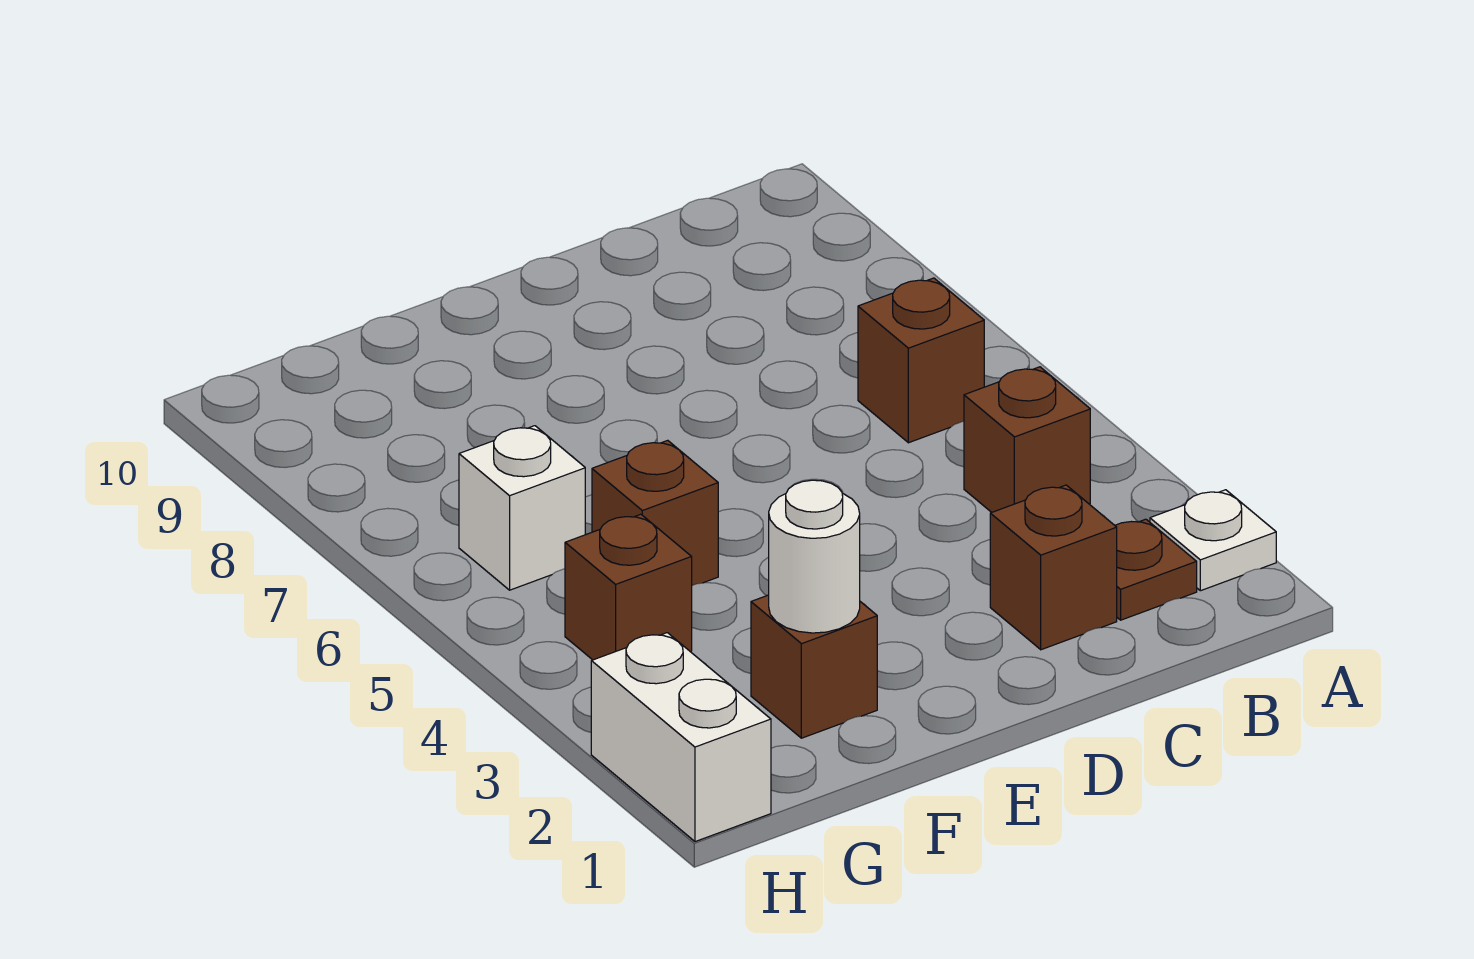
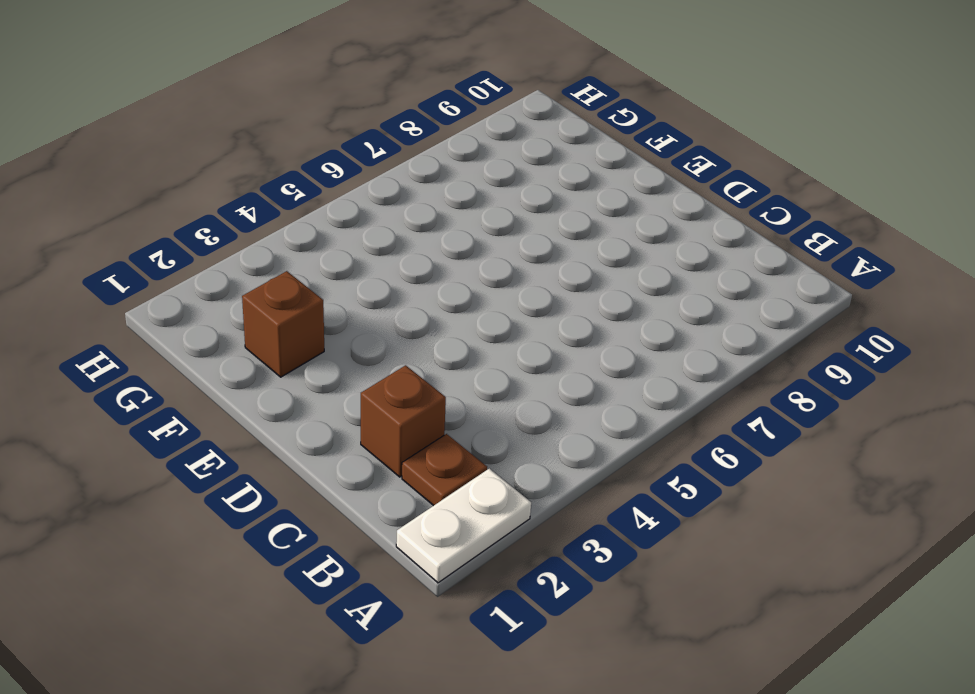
white plate A1:A2 level 1 -> white plate A2 level 1
none -> brown brick B4 level 1
none -> brown brick B6 level 1

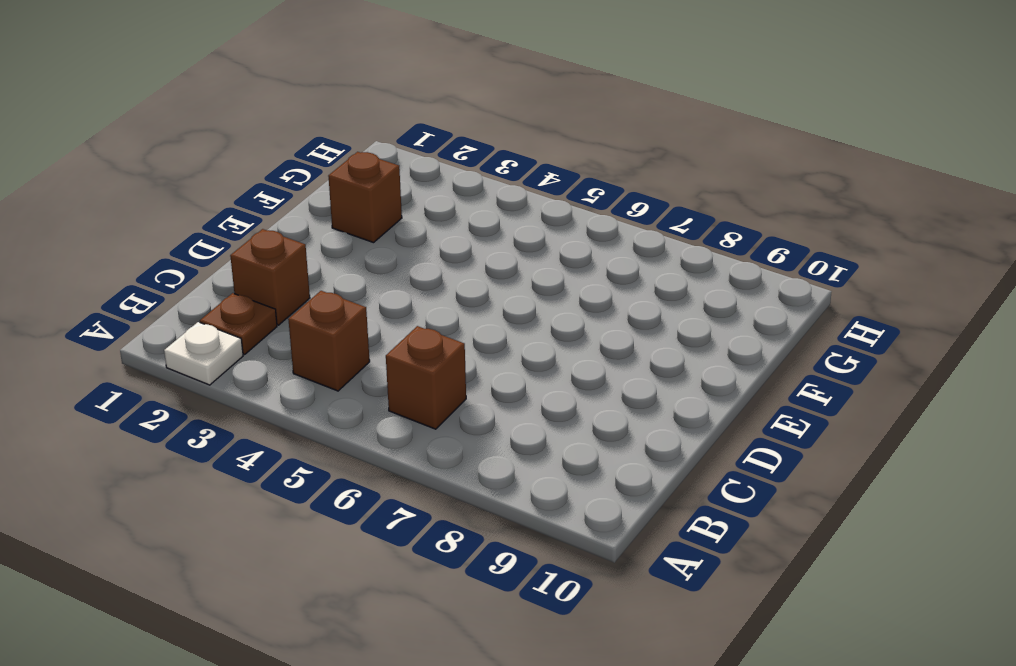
none -> brown brick F5 level 1
none -> brown brick G4 level 1

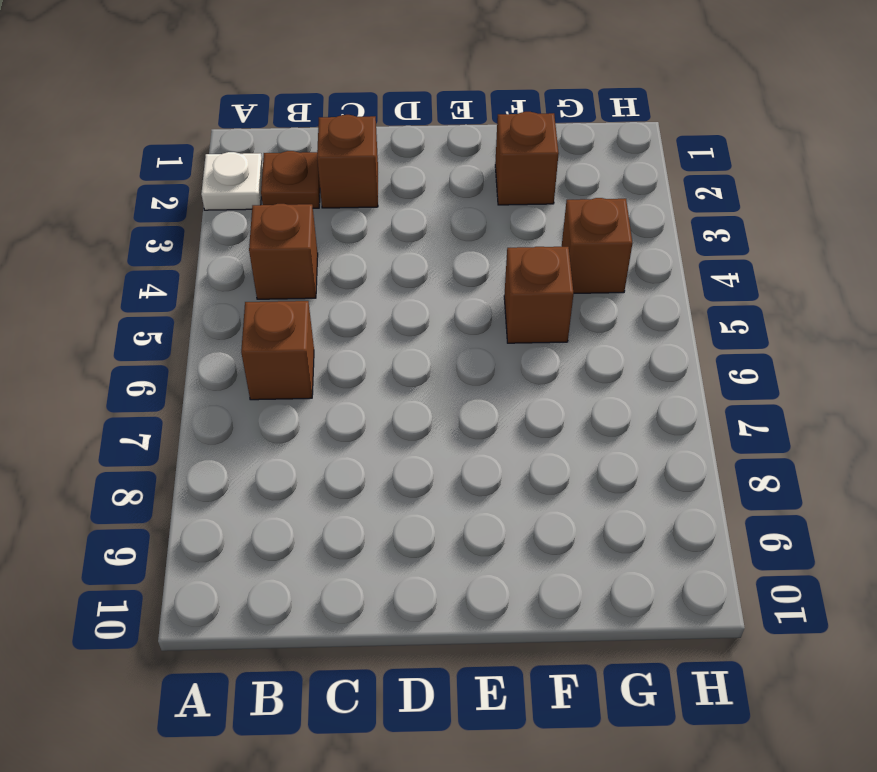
none -> white brick G6 level 1
none -> white brick H1:H2 level 1

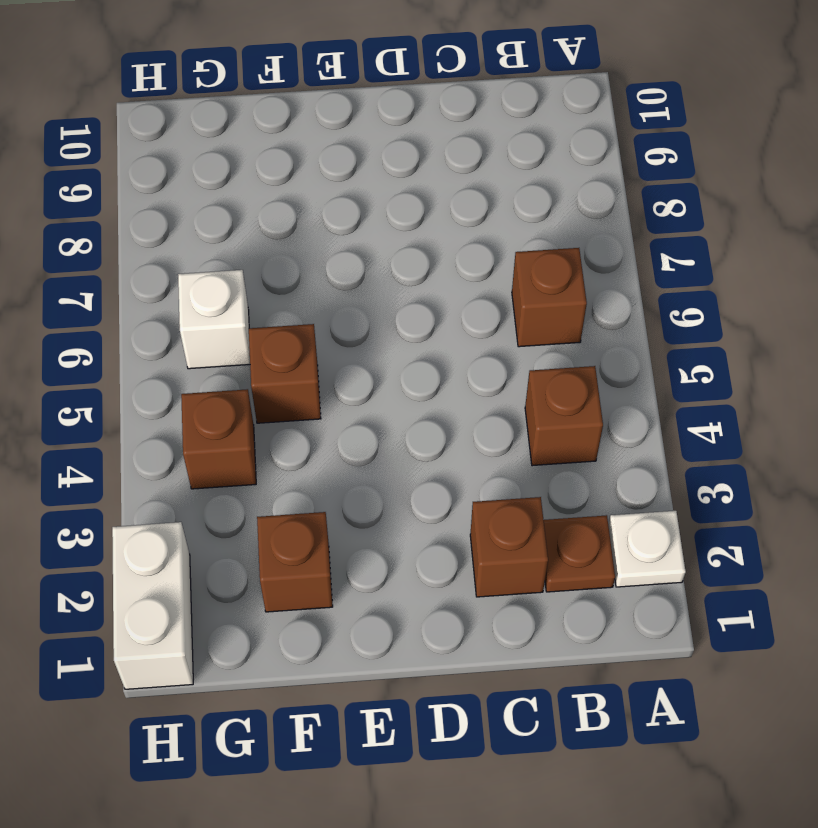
none -> white round brick F2 level 2

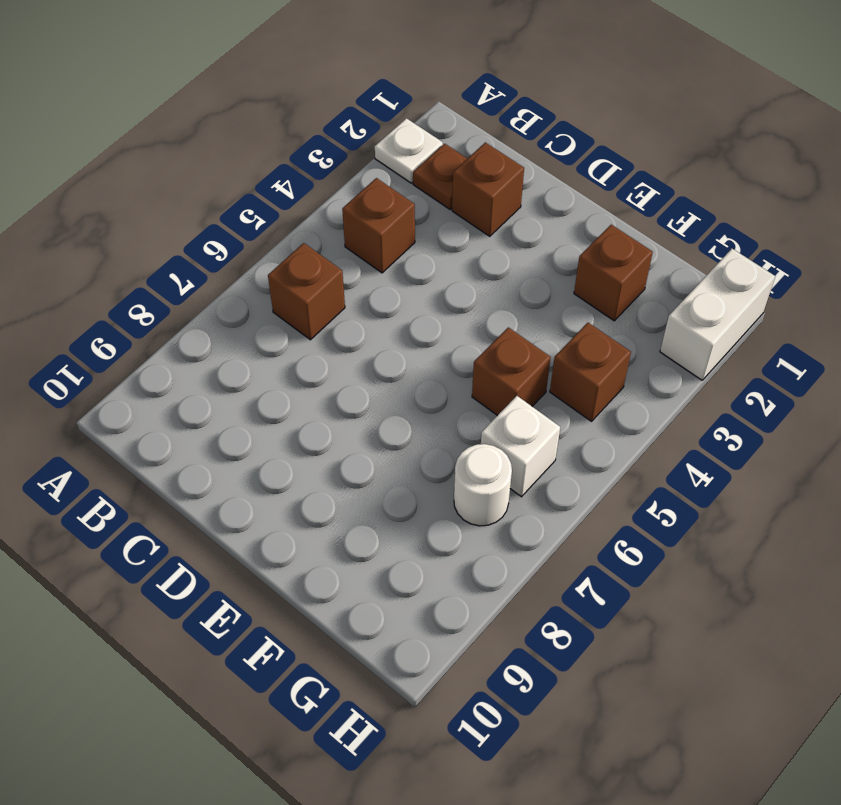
white round brick G7 level 1 -> white round brick F2 level 2

